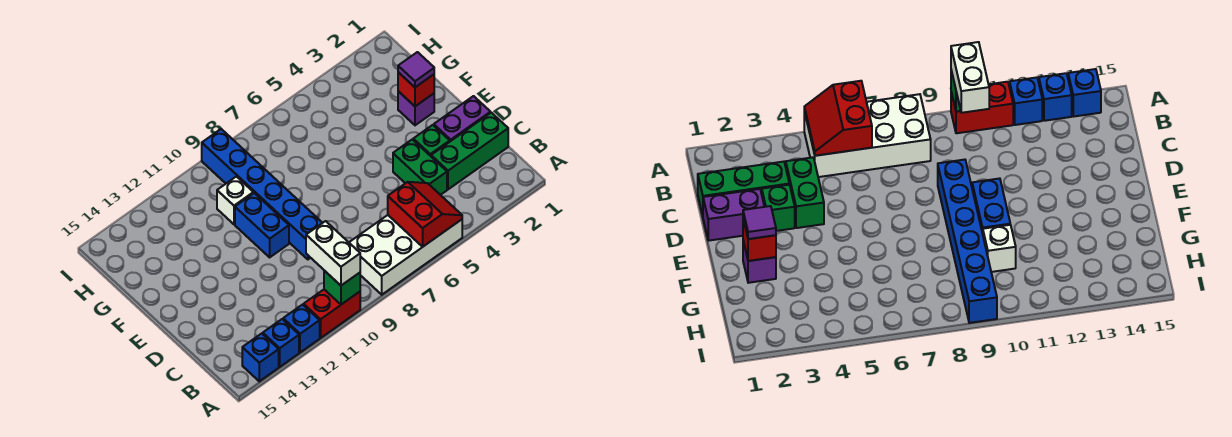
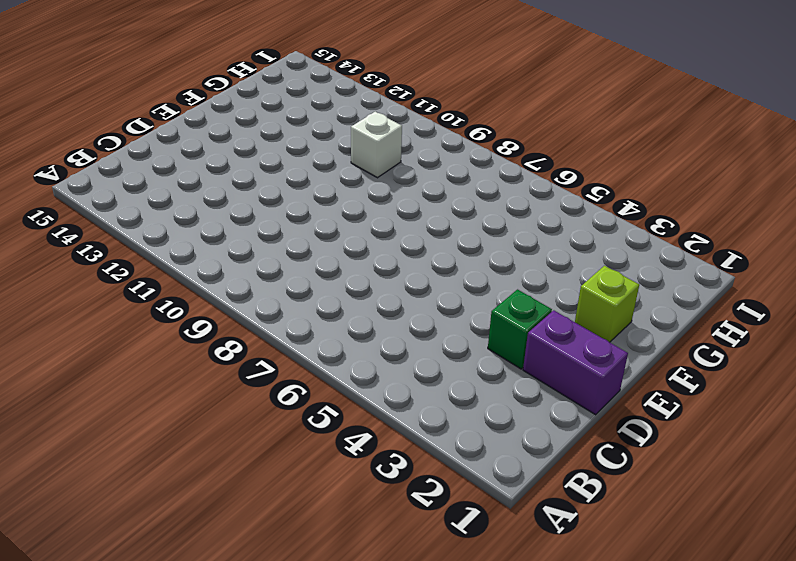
lime brick F2 level 1 -> purple brick F2 level 1
none -> white brick A5:B8 level 1
none -> red brick A10:A11 level 1
none -> blue brick A12 level 1

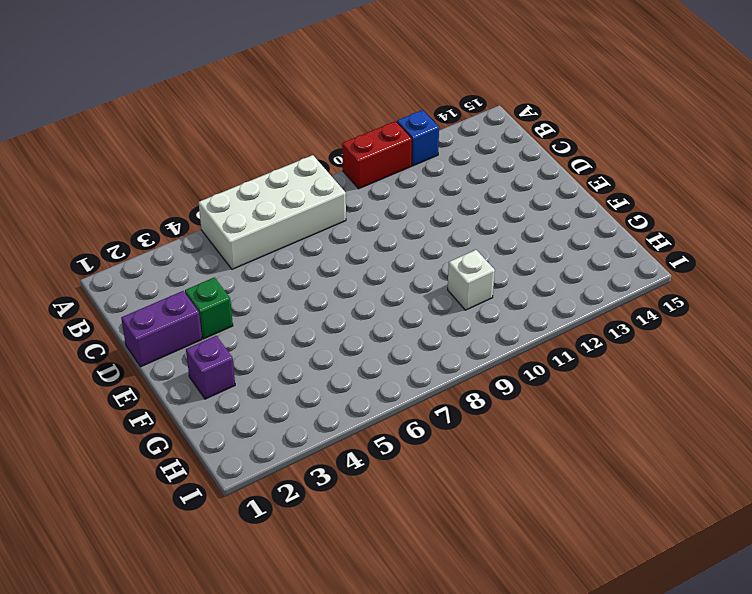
none -> blue brick A13 level 1
none -> blue brick A14 level 1
none -> green brick C1:C3 level 1

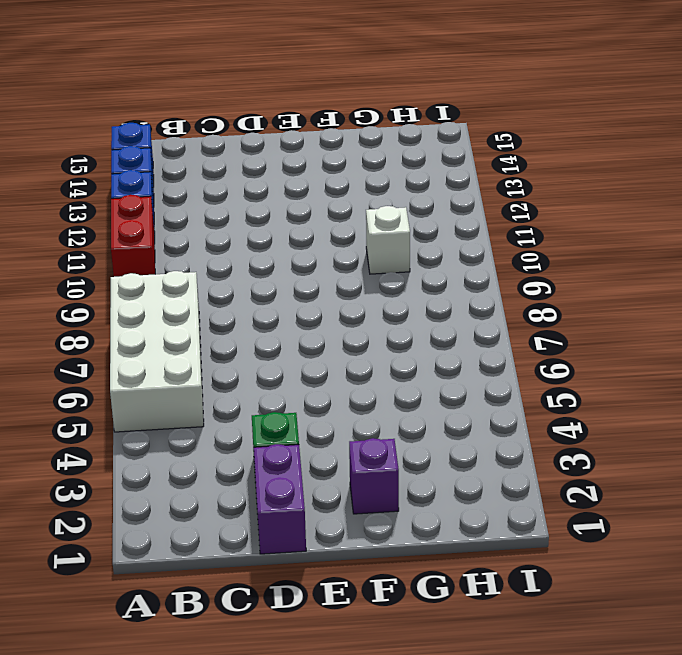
none -> green brick C1:C3 level 1
none -> green brick C4:D4 level 1
none -> blue brick D9:I9 level 1

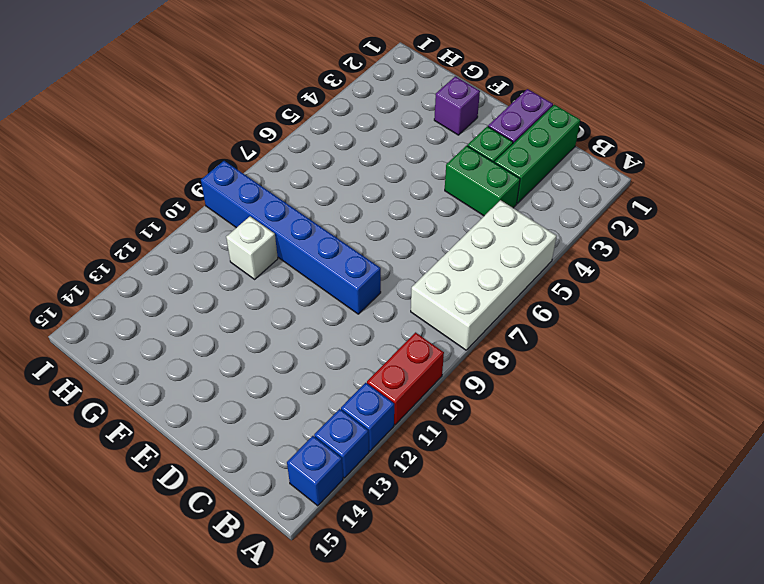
none -> blue brick E10:F10 level 1
none -> red slope A5:B6 level 2 top 6
none -> green brick A10 level 2

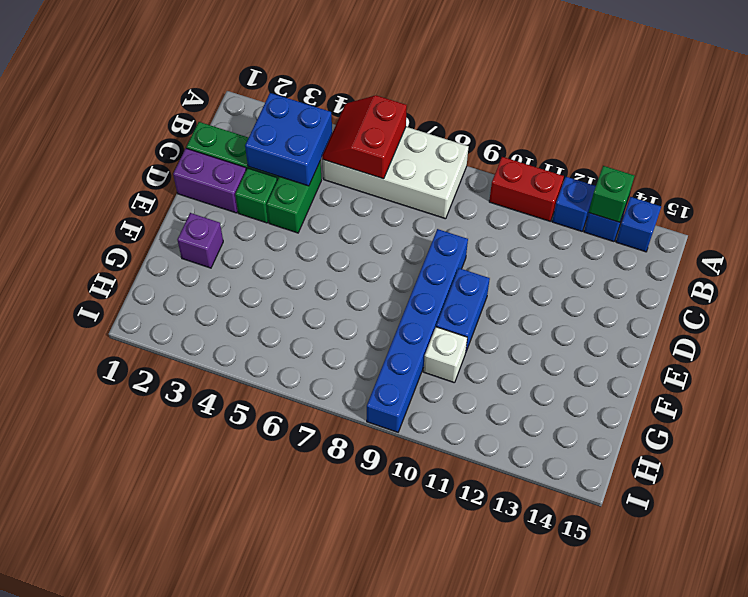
green brick A13 level 2 -> green brick A10 level 2
blue brick B3:C4 level 2 -> none
none -> red brick F2 level 2
none -> white brick A10:B10 level 3
none -> purple tile F2 level 3

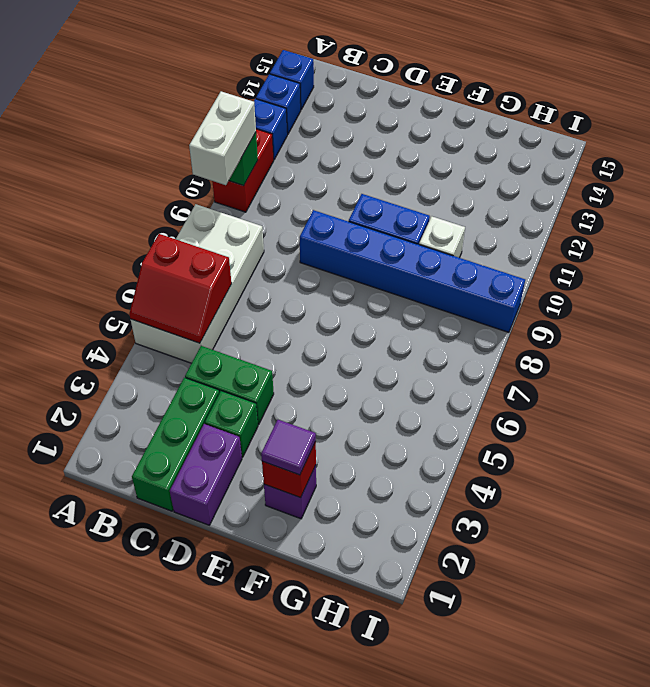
white brick A9:A10 level 3 -> white brick A10:B10 level 3

